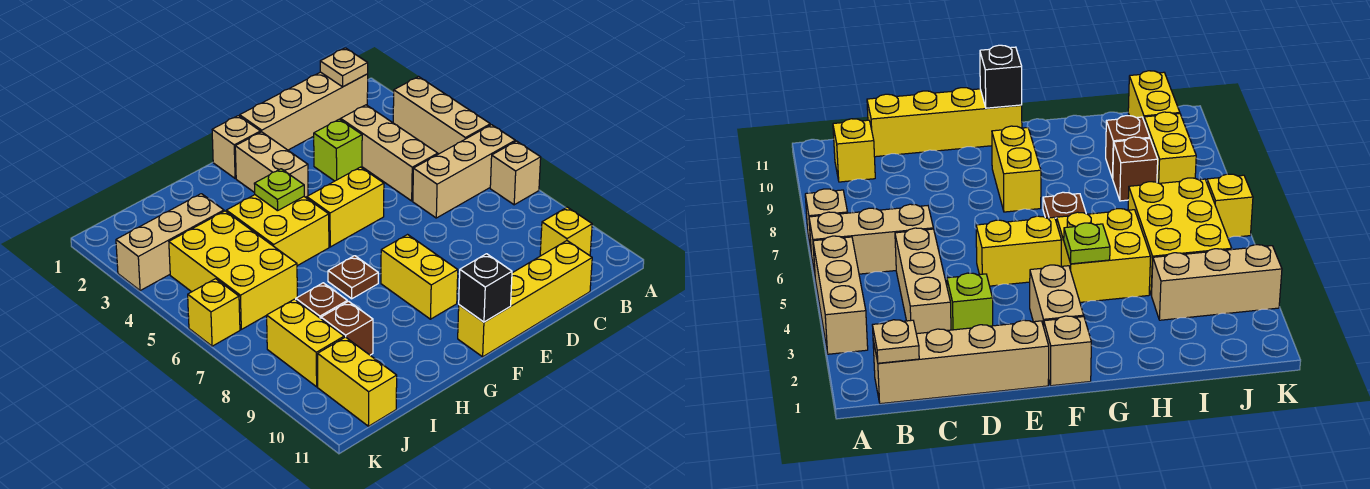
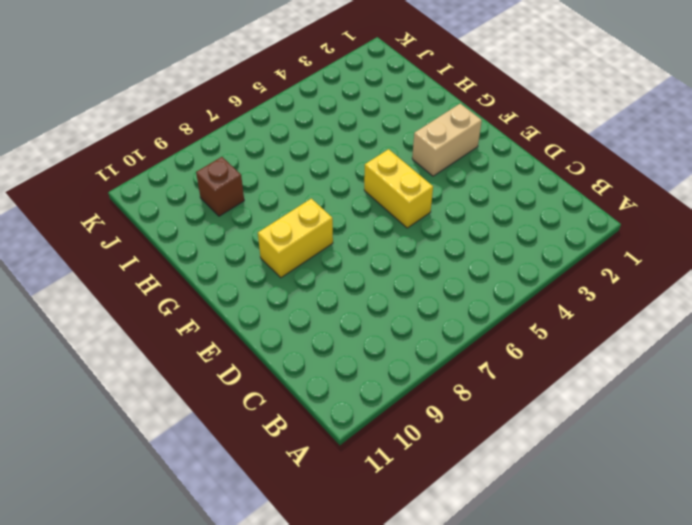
none -> tan brick A3:A5 level 1
none -> tan brick A6:C6 level 1
none -> tan brick A7 level 1

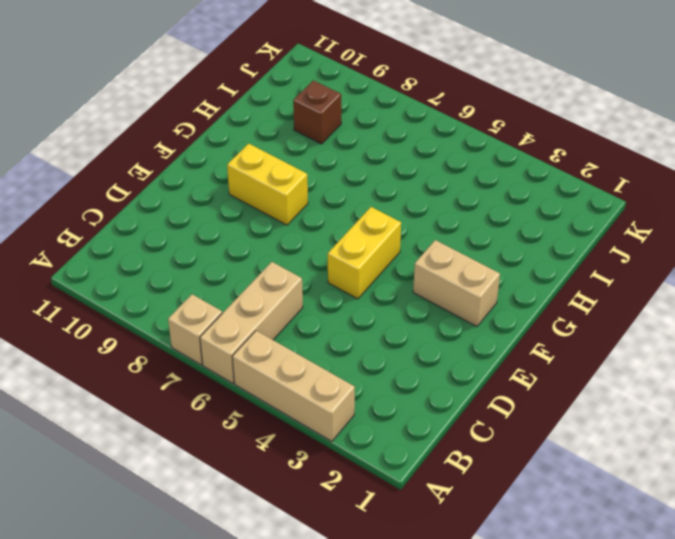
none -> tan brick B1:E1 level 1
none -> yellow brick B10 level 1
none -> tan brick C3:C5 level 1

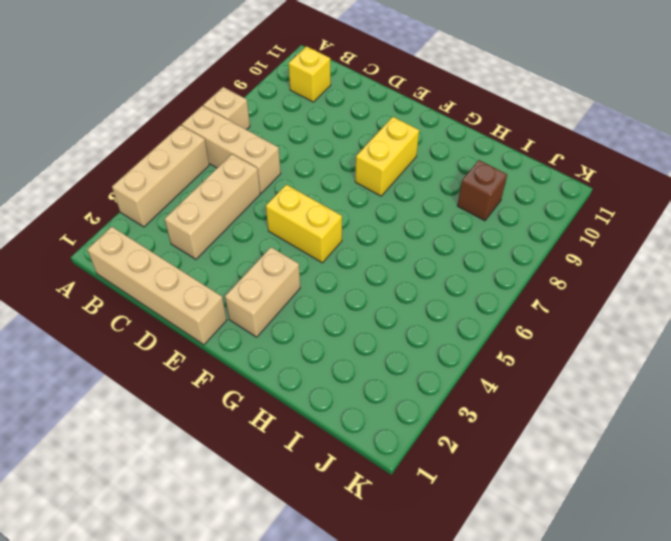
none -> yellow brick C11:F11 level 1
none -> lime brick D3 level 1
none -> tan brick F1 level 1

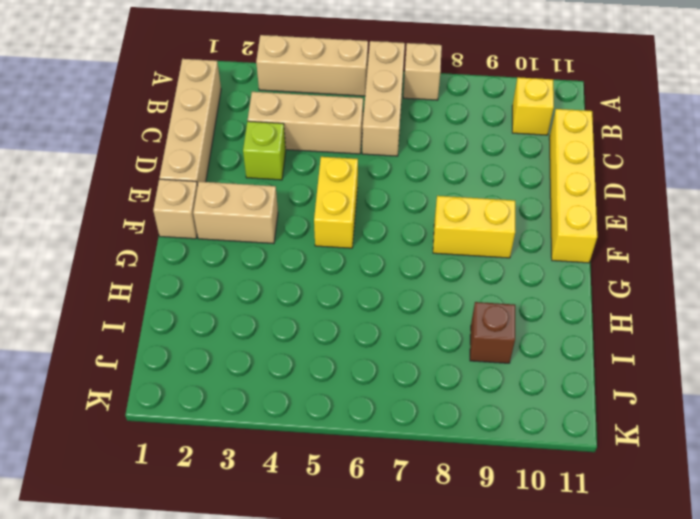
none -> yellow brick G4:H5 level 1
none -> brown plate G7 level 1
none -> tan brick I3:K3 level 1

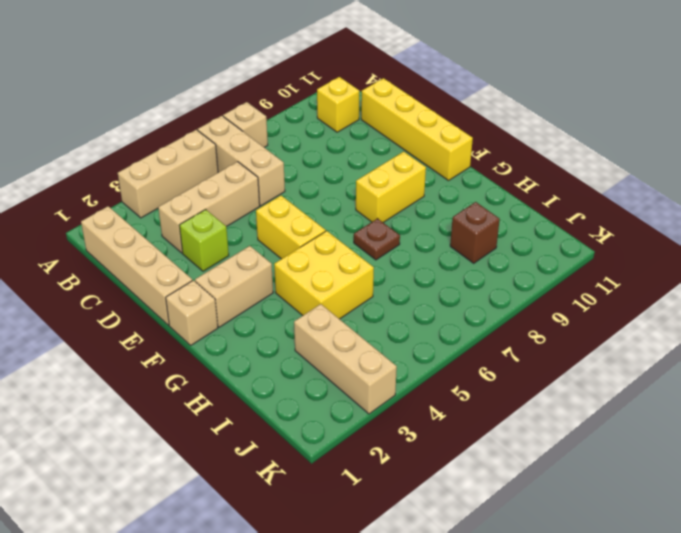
none -> yellow brick I4:J6 level 1
none -> brown brick I8 level 1
none -> yellow brick J8:J9 level 1

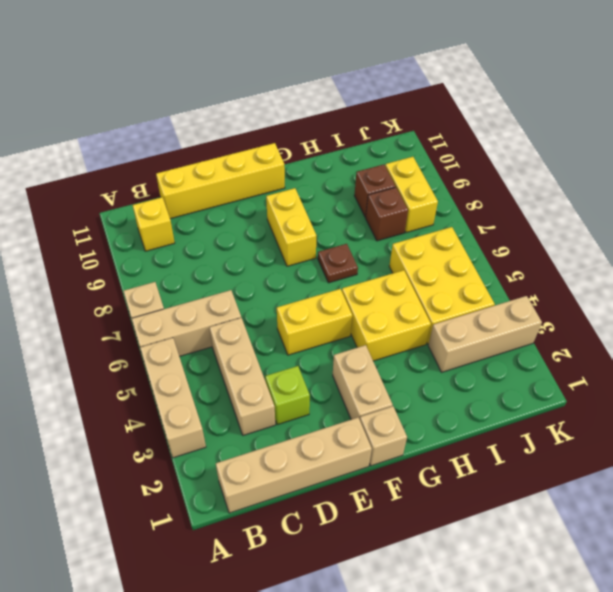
none -> yellow brick J10:J11 level 1
none -> yellow brick K6 level 1
none -> tan plate B1 level 2

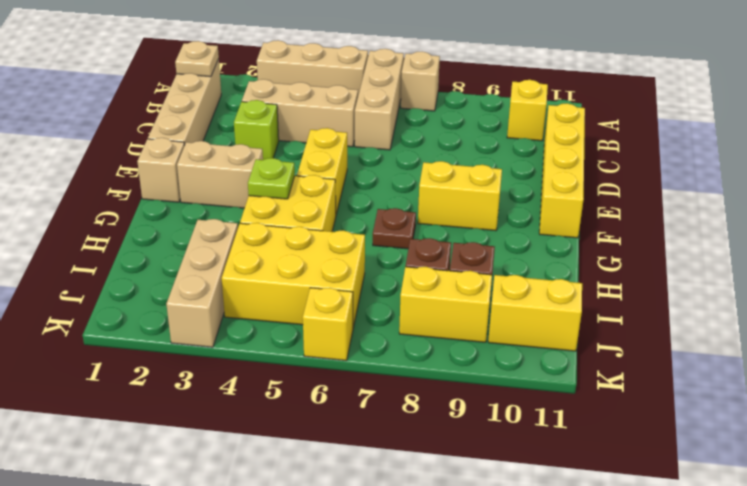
none -> black brick F11 level 2

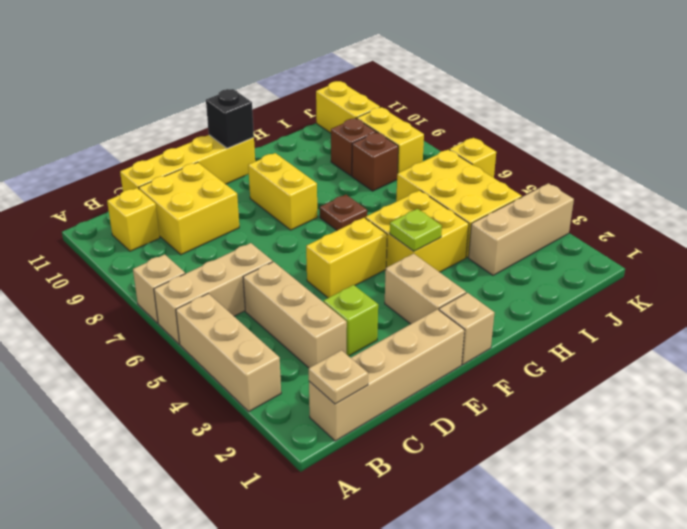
yellow brick C9:D10 level 1 -> none

